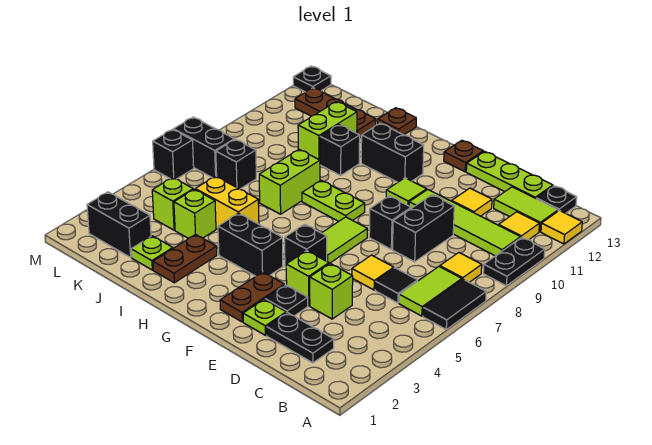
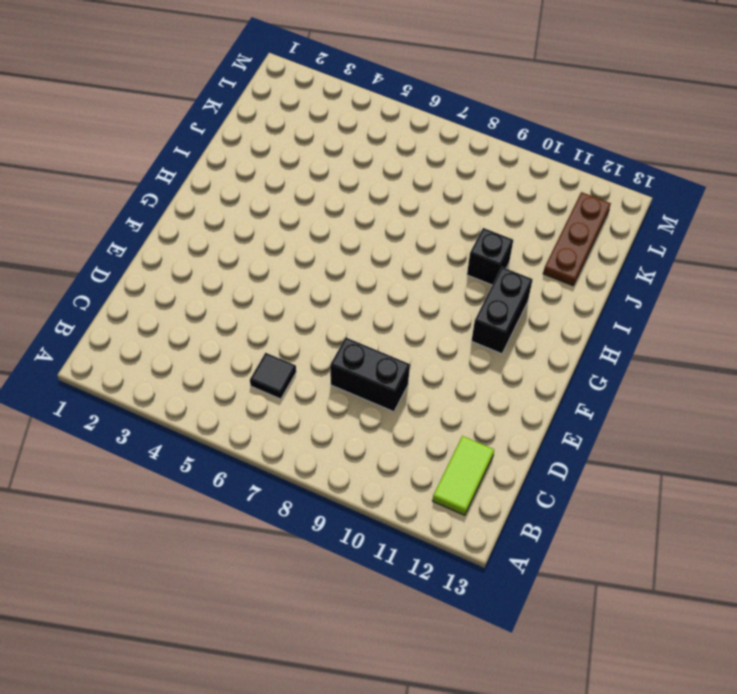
none -> black tile A6:A7 level 1
none -> black plate A9:A10 level 1
none -> yellow tile A12 level 1
none -> lime tile B6:B7 level 1

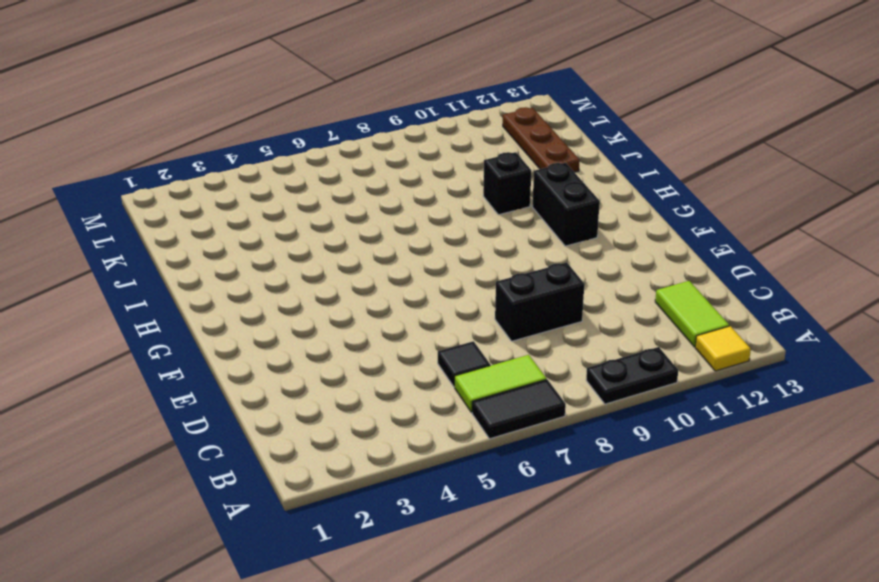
none -> yellow tile B8 level 1
none -> lime tile B10:E10 level 1
none -> yellow tile B11 level 1
none -> black plate B13 level 1

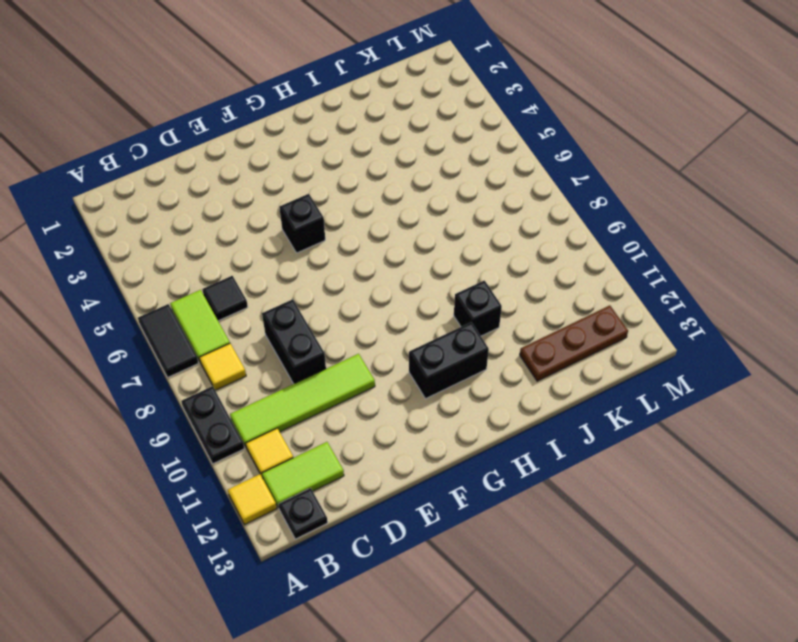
none -> black plate C2:D2 level 1
none -> lime plate C13:E13 level 1
none -> lime brick D4 level 1
none -> yellow tile D6 level 1

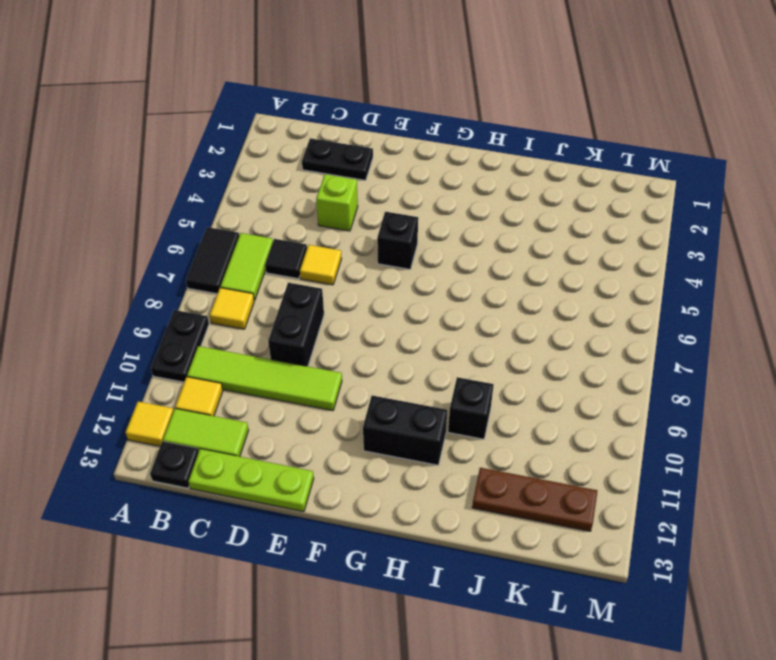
none -> yellow tile D11 level 1
none -> lime plate E2 level 1
none -> black plate E3 level 1
none -> lime brick E4 level 1

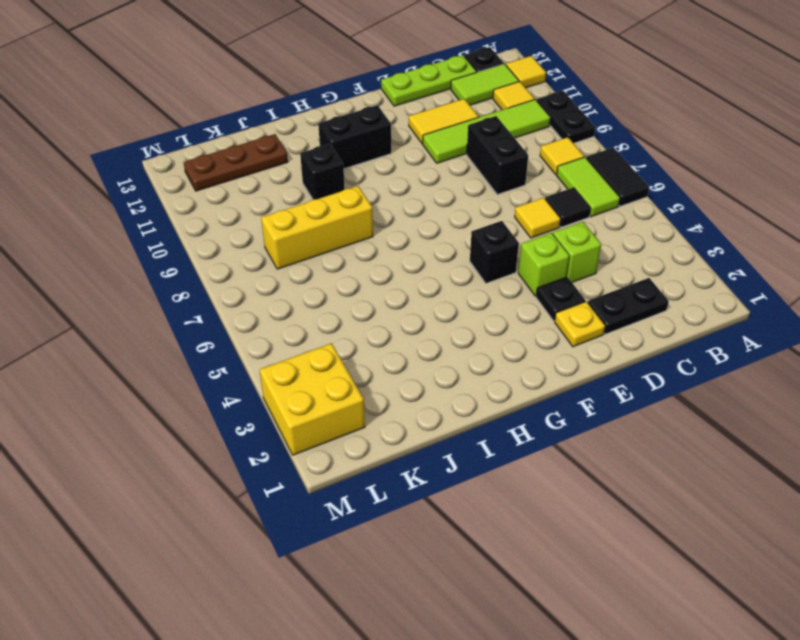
yellow tile D11:E11 level 1 -> yellow tile D11 level 1
yellow plate E2 level 1 -> lime plate E2 level 1
yellow brick I8:K8 level 1 -> lime brick I7:I8 level 1
yellow brick L2:M3 level 1 -> black brick K2:L2 level 1
none -> black brick E8 level 1
none -> brown plate F2:F3 level 1
none -> lime tile F6:F7 level 1
none -> lime tile F10 level 1

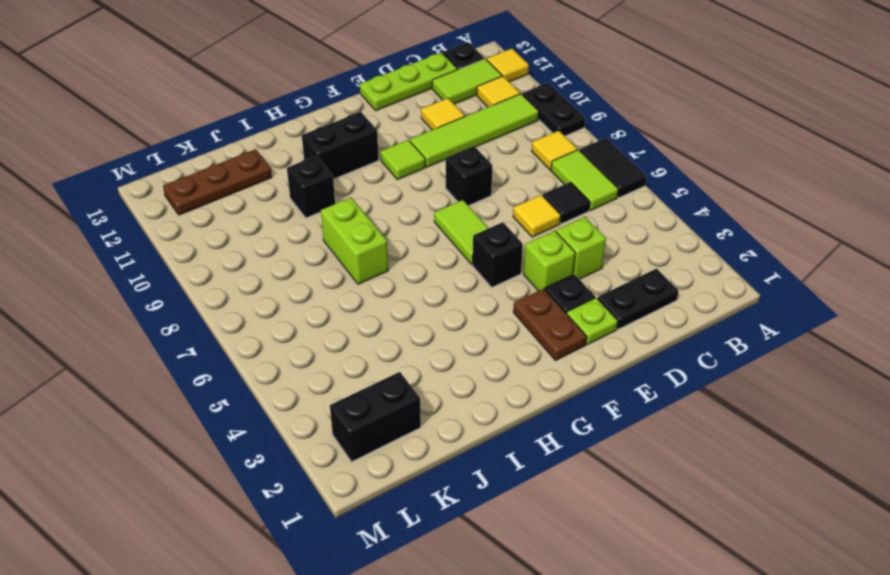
none -> black brick D8:D9 level 1
none -> brown plate F13 level 1
none -> black brick G4:H4 level 1
none -> lime plate G8:H8 level 1

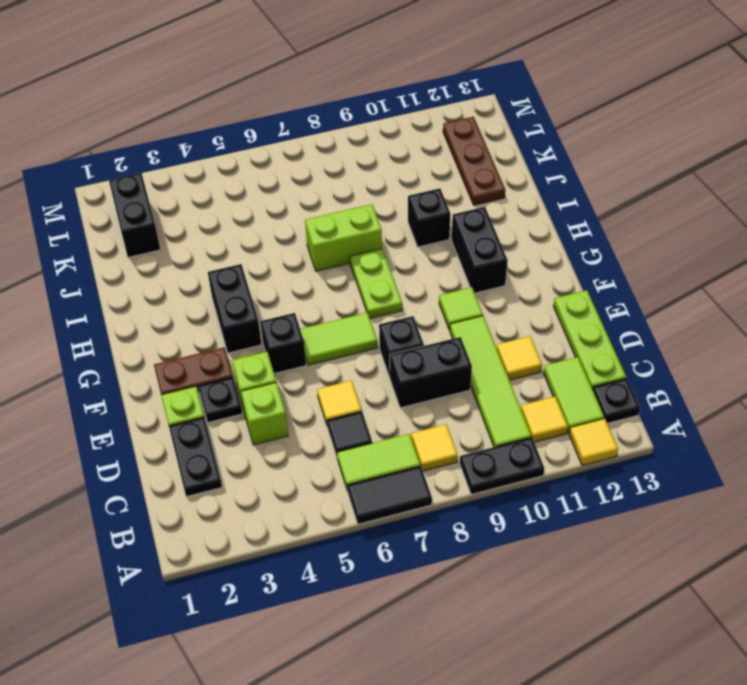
none -> brown plate F13 level 1
none -> brown plate I2:I3 level 1
none -> yellow brick I5:J5 level 1
none -> brown plate I13 level 1

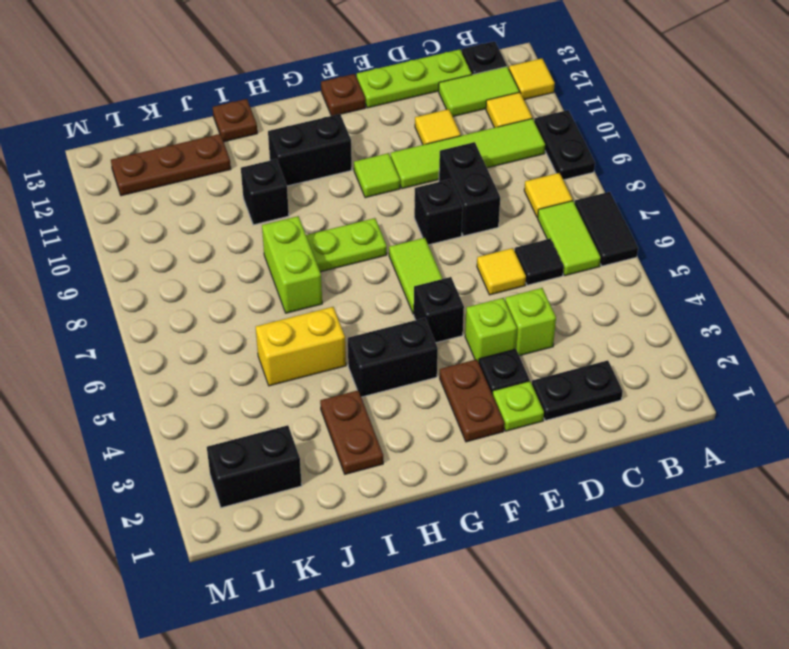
none -> lime plate J2 level 1
none -> lime brick J4 level 1
none -> lime brick J10:J11 level 1
none -> lime brick K4 level 1

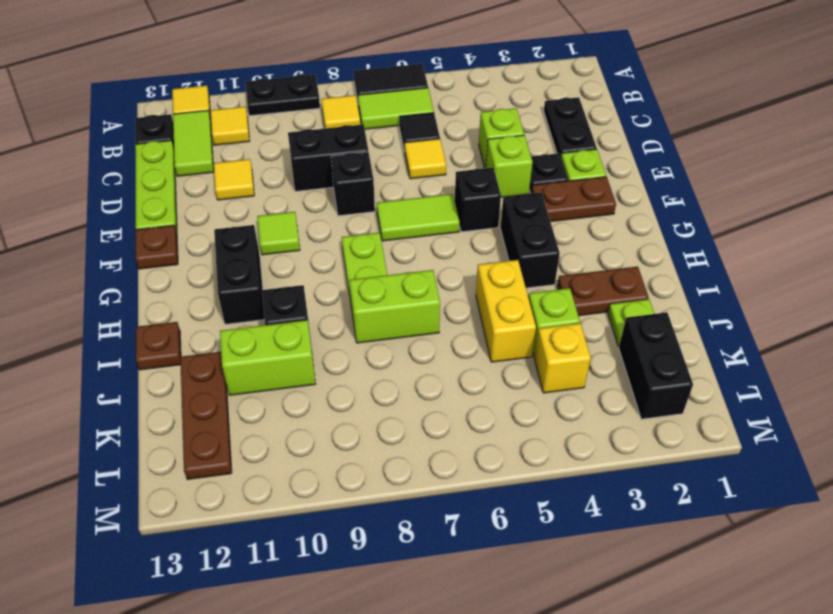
yellow brick K4 level 1 -> lime brick K4 level 1
none -> lime tile B10:E10 level 1
none -> black brick K7 level 1
none -> black brick L7:M7 level 1
none -> black brick M6 level 1

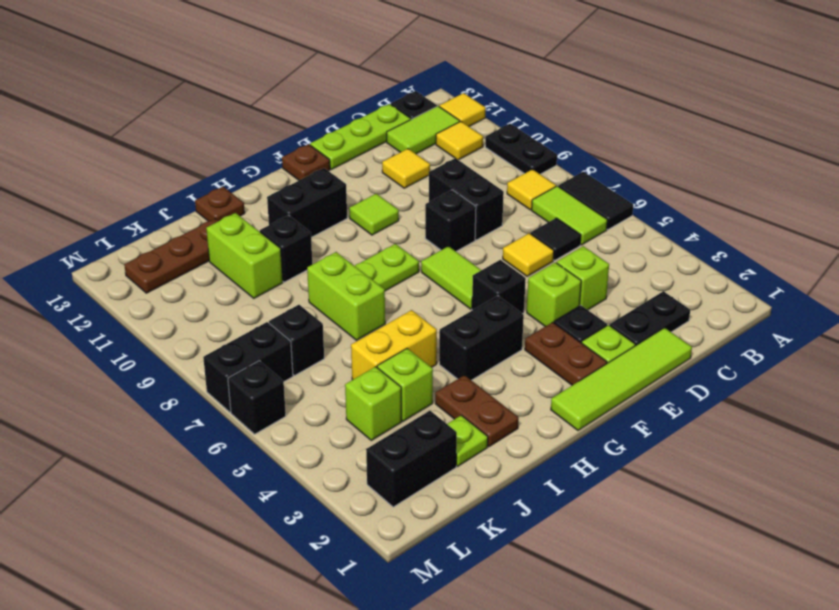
lime tile D1:G1 level 1 -> lime tile B10:E10 level 1
none -> black plate M13 level 1

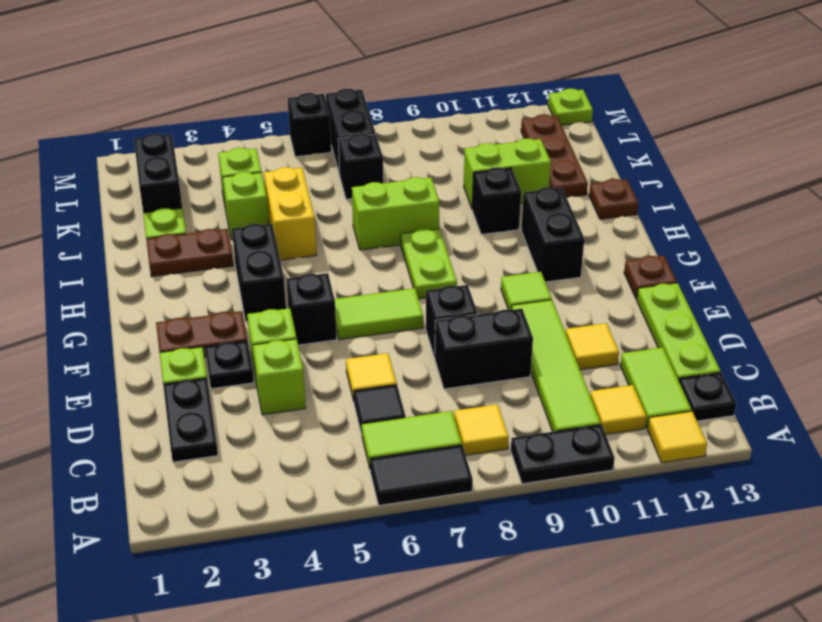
lime plate M13 level 1 -> black plate M13 level 1

